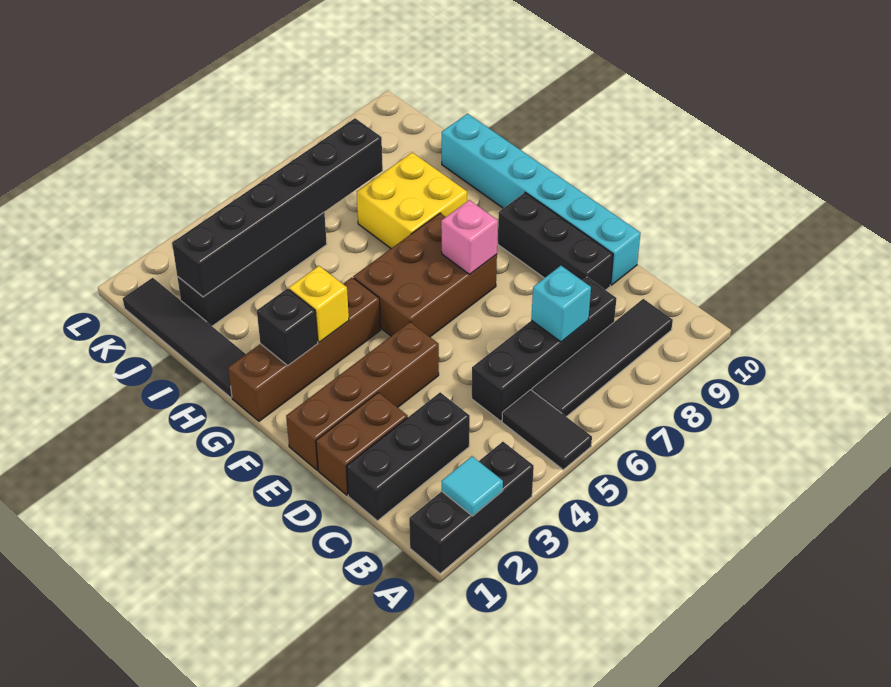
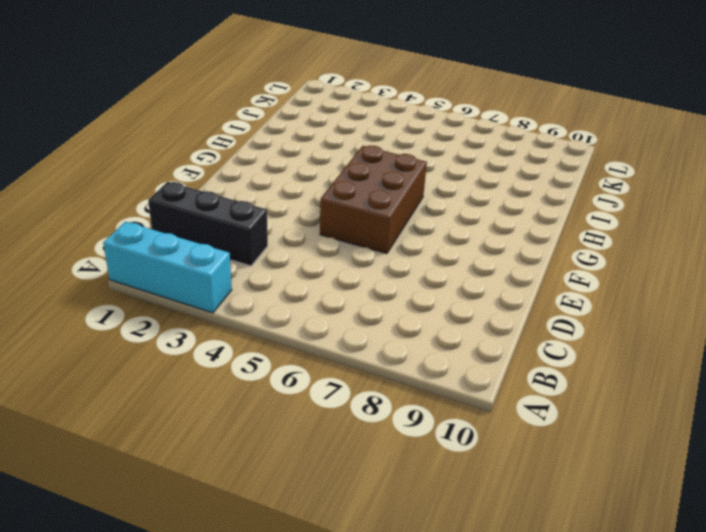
cyan brick A1:A3 level 1 -> black brick A1:A3 level 1
brown brick E5:G6 level 1 -> brown brick F5:G7 level 1
none -> black tile A5:B5 level 1
none -> black tile B6:B9 level 1
none -> black brick C5:C8 level 1

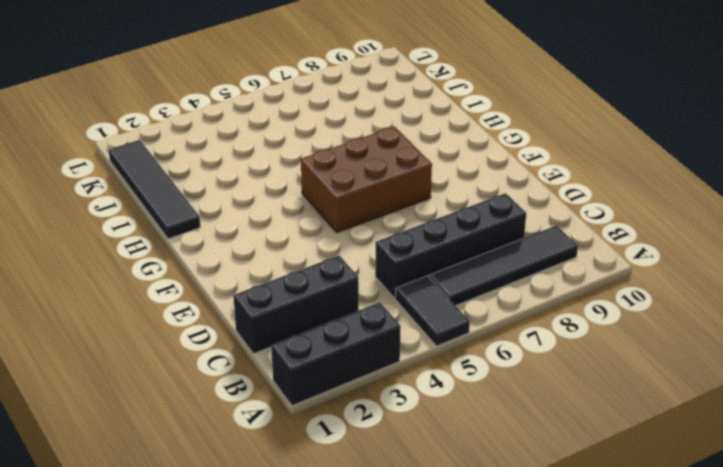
none -> brown brick D1:D2 level 1
none -> black brick D9:F9 level 1
none -> cyan brick D10:I10 level 1

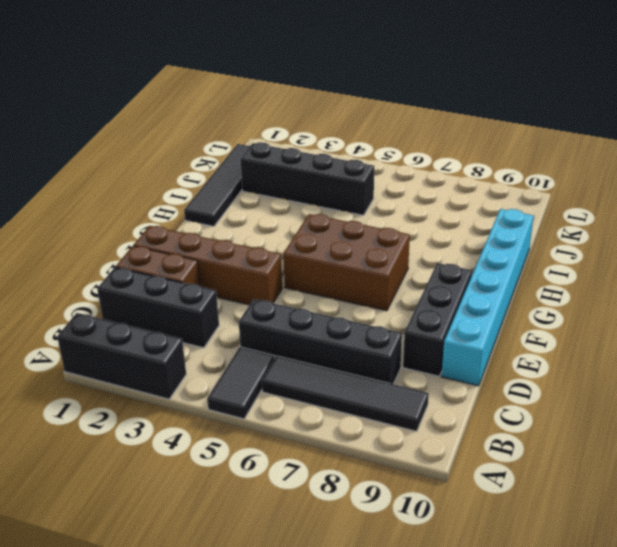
none -> brown brick G1:G4 level 1
none -> yellow brick H7:I8 level 1
none -> cyan tile A2 level 2

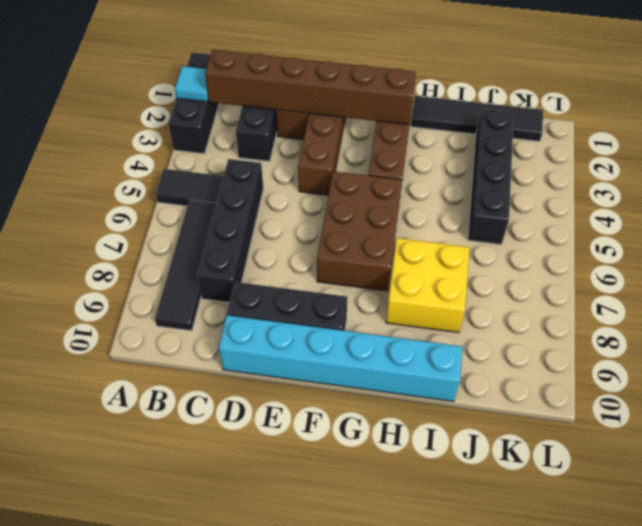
brown brick B2:G2 level 2 -> black brick G2 level 2
none -> cyan brick C7 level 2
none -> pink brick F7 level 2
none -> yellow brick G3 level 2

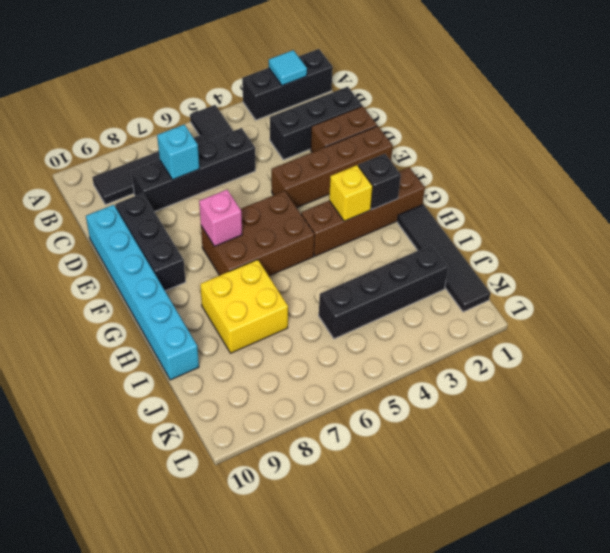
none -> black brick J2:J7 level 2

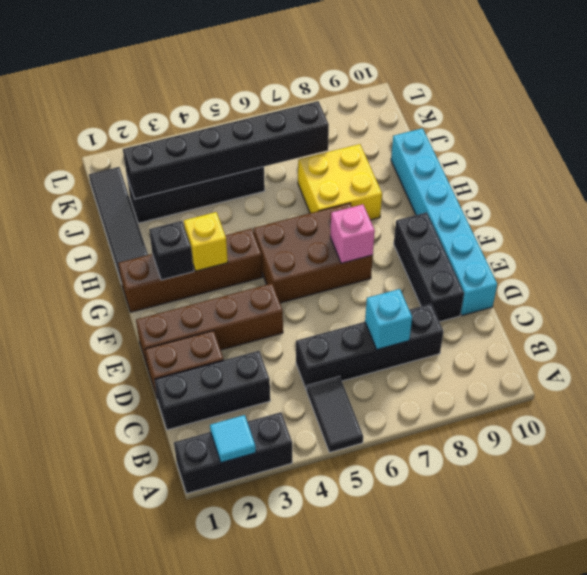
none -> black tile B6:B9 level 1

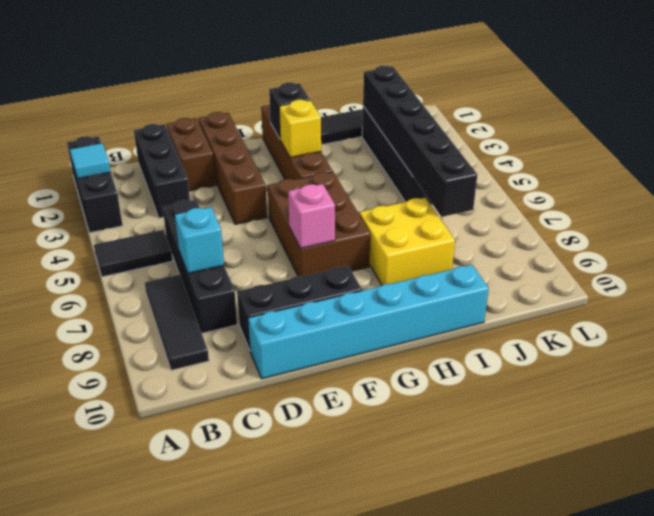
black tile B7:B9 level 1 -> black tile B6:B9 level 1

